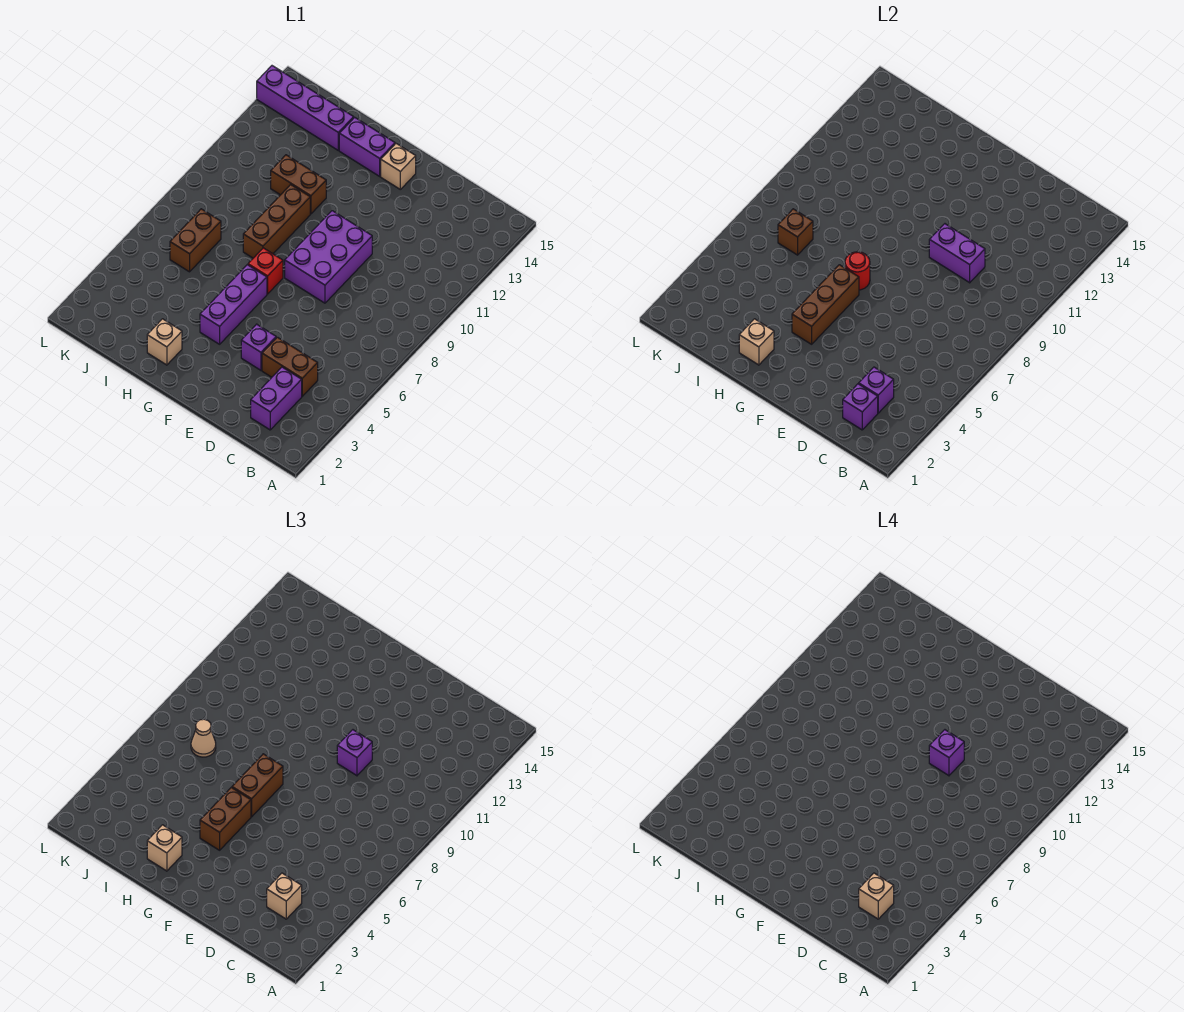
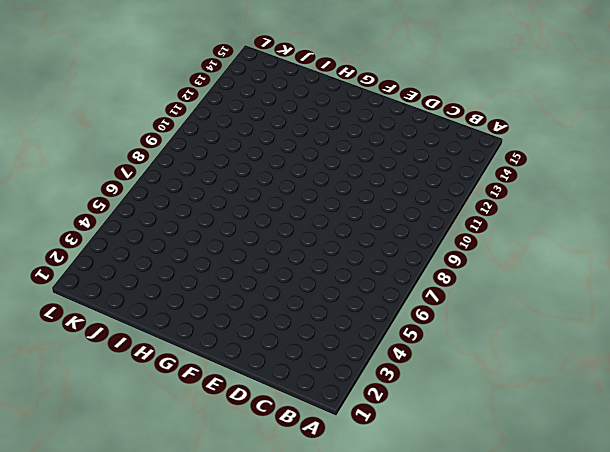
none -> purple brick C2:C3 level 1
none -> brown brick C4:D4 level 1
none -> purple brick E4 level 1

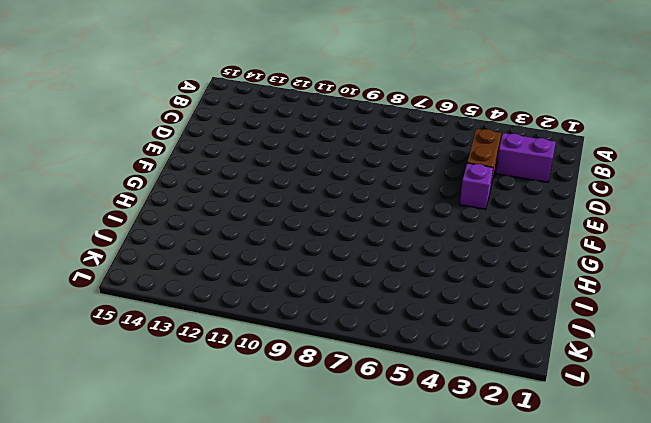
none -> purple brick E8:F10 level 1
none -> tan brick F14 level 1
none -> purple brick G4:G6 level 1

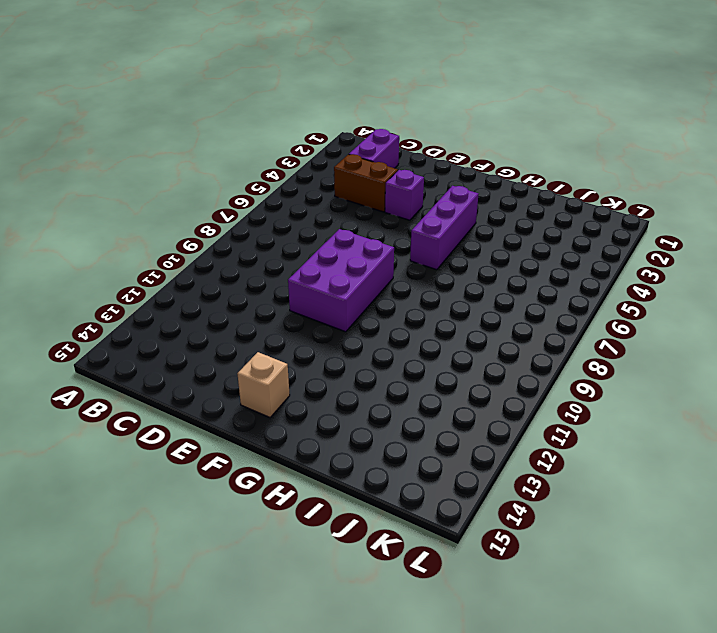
none -> red brick G7 level 1
none -> purple brick G14:H14 level 1
none -> tan brick H2 level 1

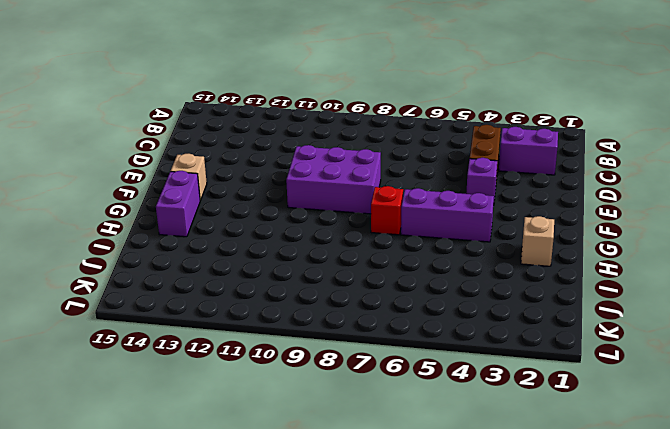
none -> brown brick H8:H10 level 1
none -> brown brick H11:I11 level 1
none -> purple brick I14:L14 level 1

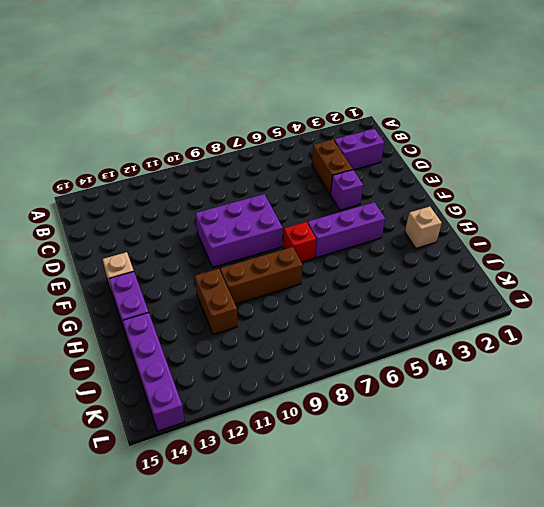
none -> brown brick J6:J7 level 1
none -> purple brick C2 level 2
none -> purple brick C3 level 2

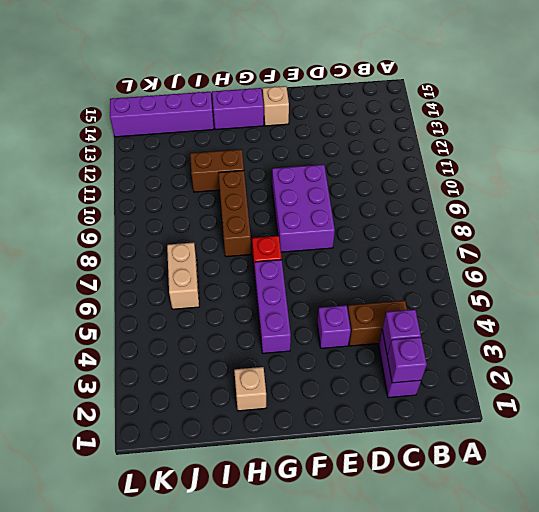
tan brick J6:J7 level 1 -> brown brick J6:J7 level 1
none -> purple brick D10:E10 level 2
none -> brown brick G4:G6 level 2
none -> red round brick G7 level 2

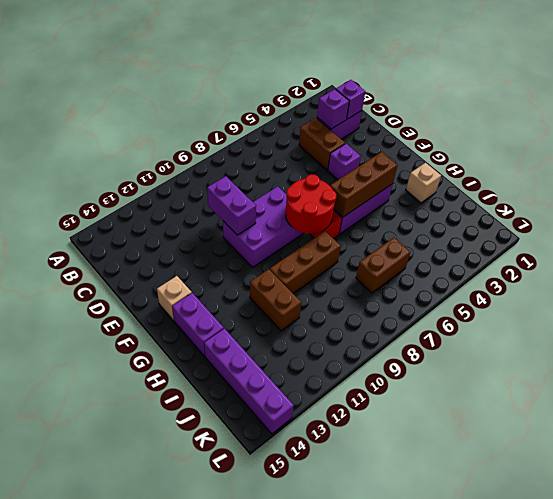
red round brick F7:G8 level 2 -> red round brick G7 level 2
none -> tan brick H2 level 2
none -> brown brick J7 level 2
none -> tan brick C3 level 3

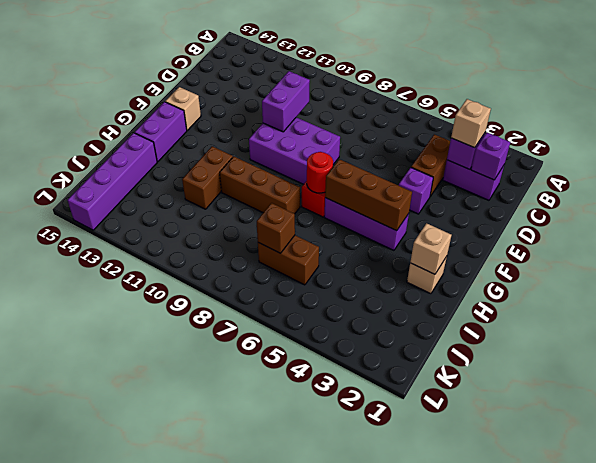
none -> purple brick E10 level 3
none -> brown brick G4:G5 level 3
none -> brown brick G6:G7 level 3

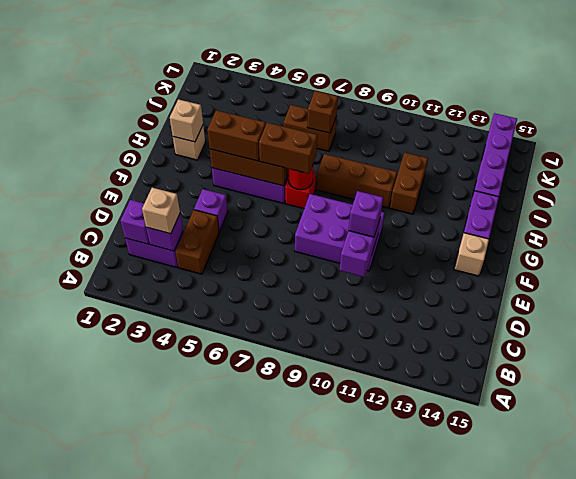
none -> tan brick H2 level 3
none -> tan cone J7 level 3
none -> tan brick C3 level 4

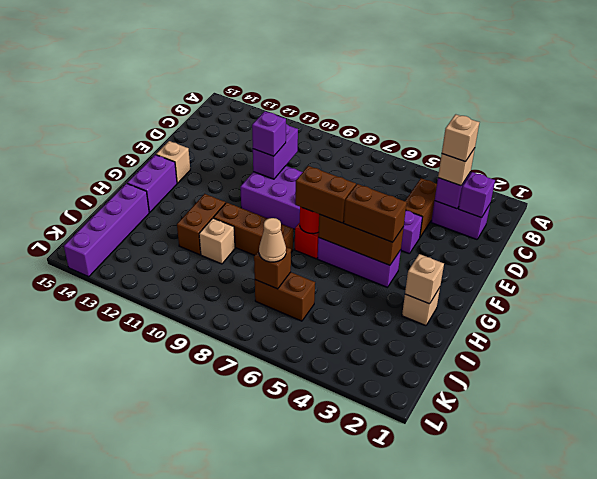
tan brick I10 level 1 -> tan brick H2 level 3
none -> purple brick E10 level 4

